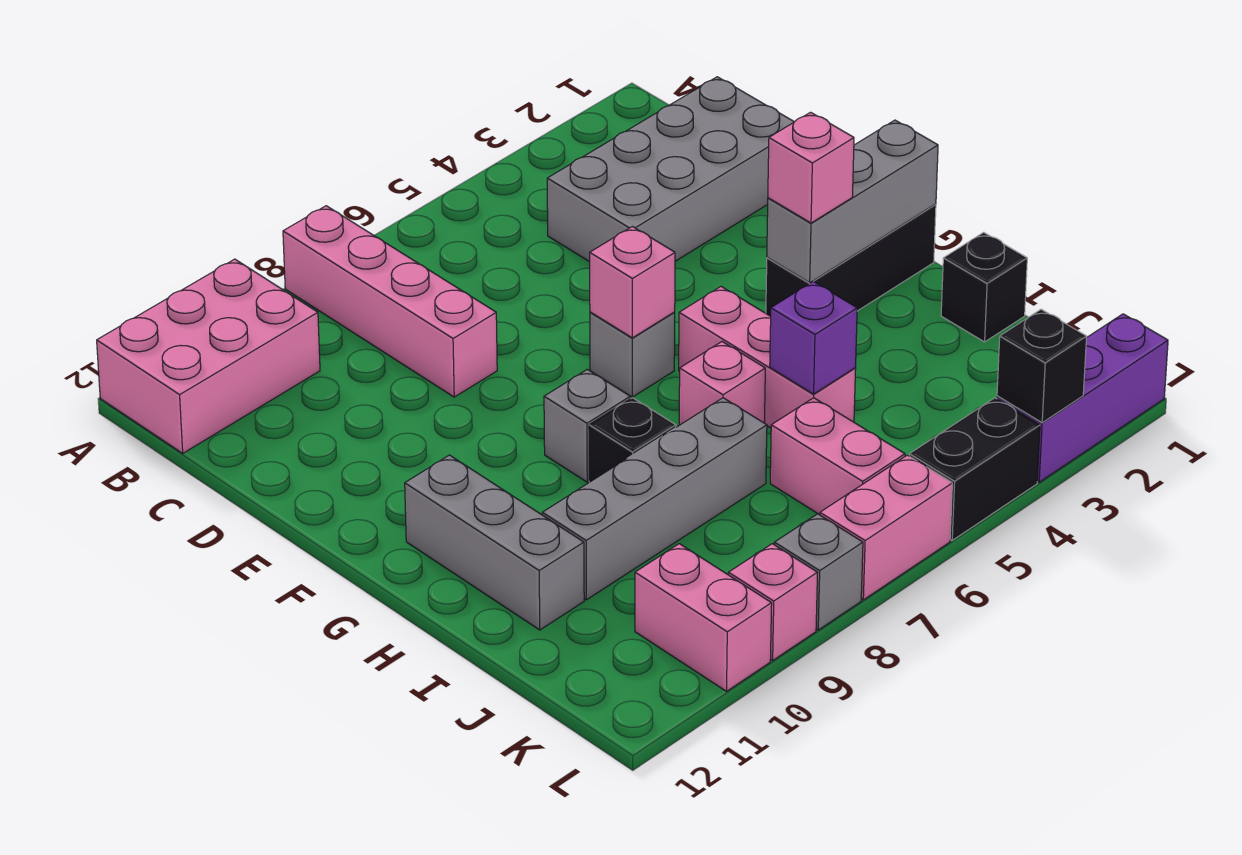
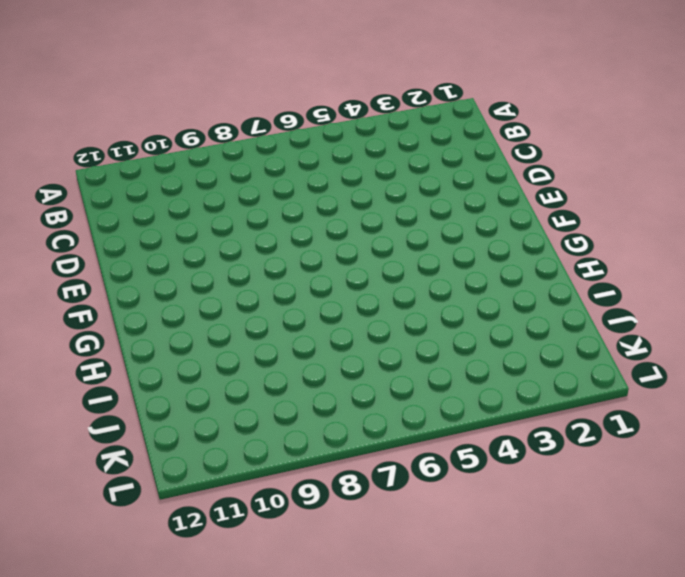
none -> pink brick A8:D8 level 1
none -> pink brick A10:B12 level 1
none -> grey brick C1:D4 level 1

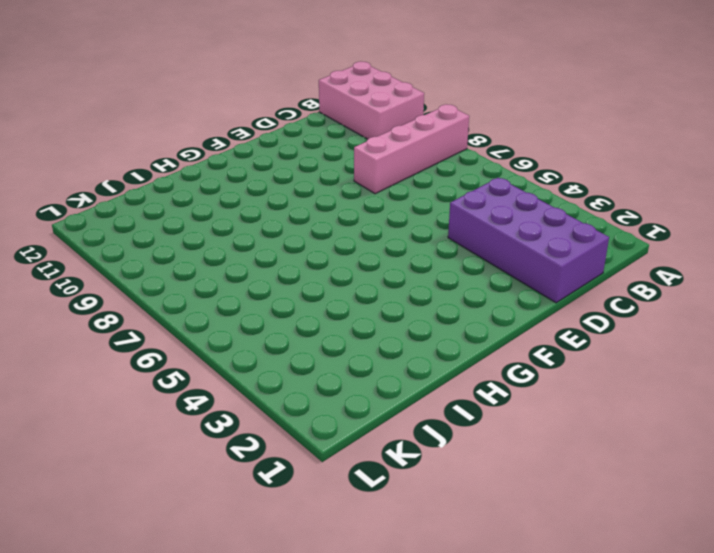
purple brick C1:D4 level 1 -> grey brick C1:D4 level 1
none -> grey brick F6 level 1
none -> black brick G1:G3 level 1
none -> pink brick G5:I5 level 1

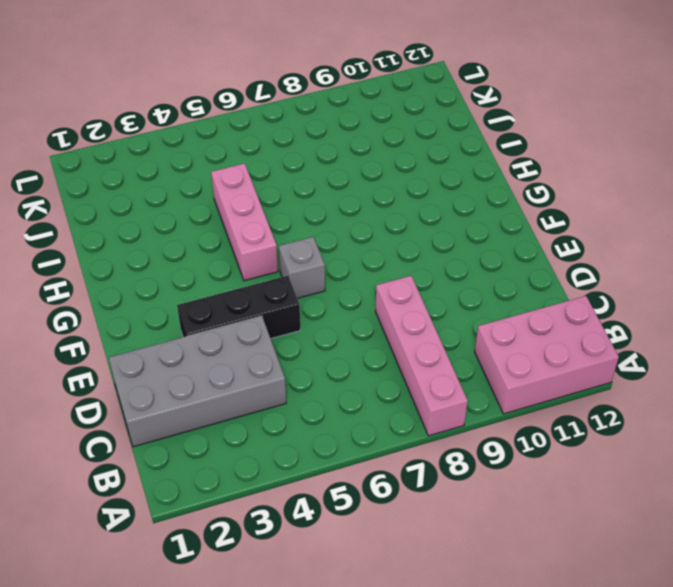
black brick E3:E5 level 1 -> black brick G1:G3 level 1
none -> grey brick G8 level 1
none -> grey brick G11:I11 level 1
none -> pink brick H6 level 1

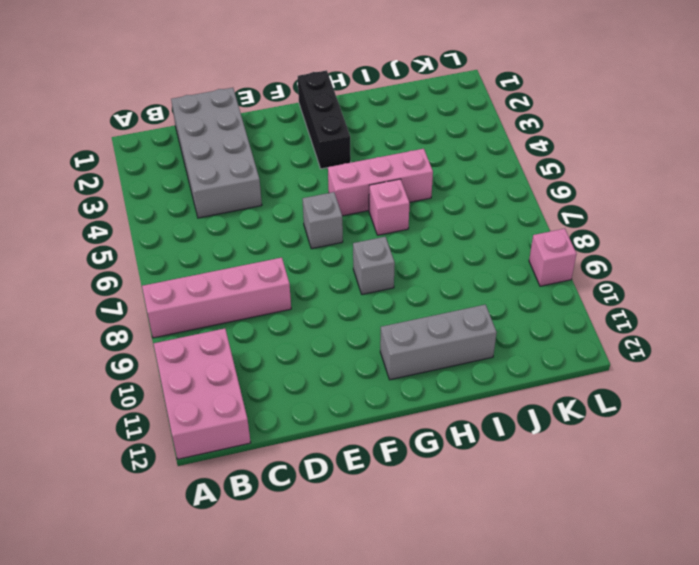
none -> black brick H8 level 1
none -> black brick I1 level 1
none -> grey brick I7:I10 level 1

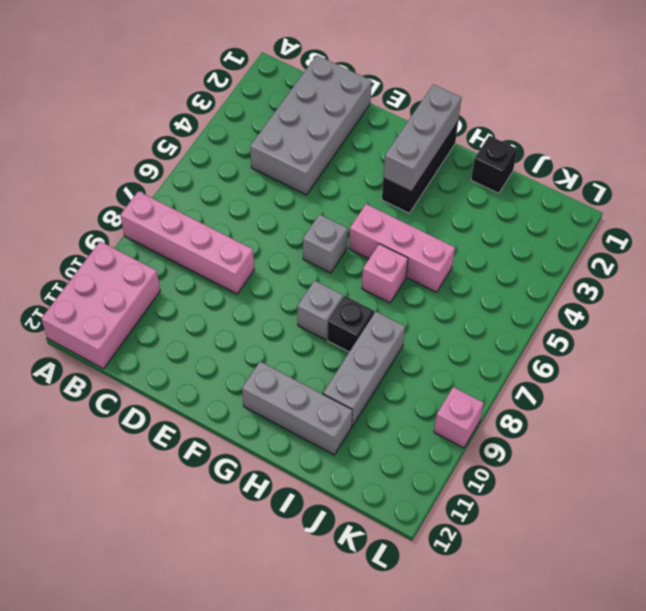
grey brick I8:I10 level 1 -> grey brick I7:I10 level 1
none -> pink brick J6:K6 level 1
none -> pink brick K10:L10 level 1
none -> purple brick L1:L3 level 1

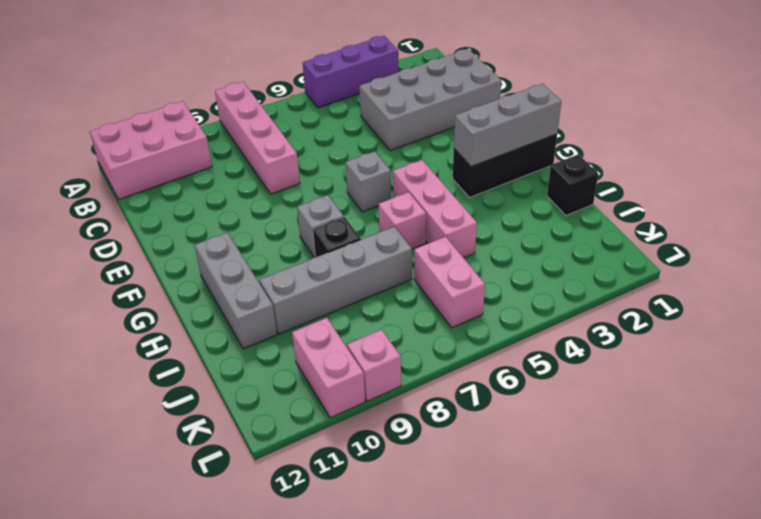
purple brick A3:A5 level 1 -> purple brick L1:L3 level 1
none -> black brick L4:L5 level 1
none -> pink brick L6:L7 level 1
none -> grey brick L8 level 1

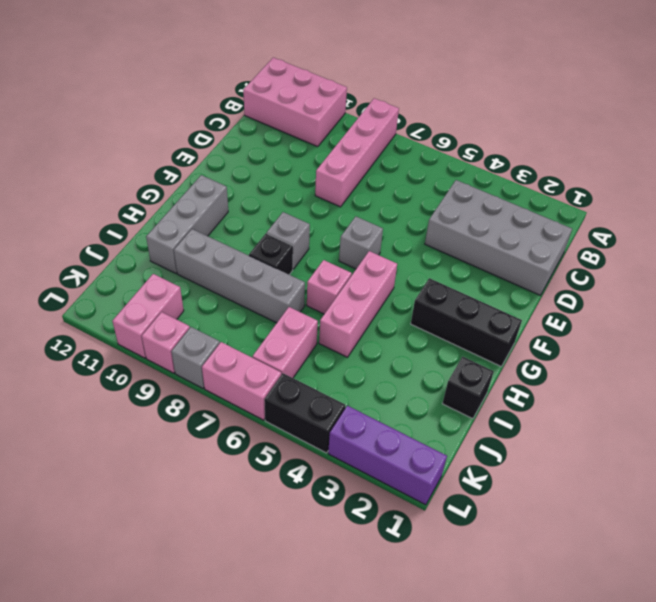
none -> pink brick F6 level 2
none -> grey brick G1:G3 level 2
none -> purple brick I5 level 2

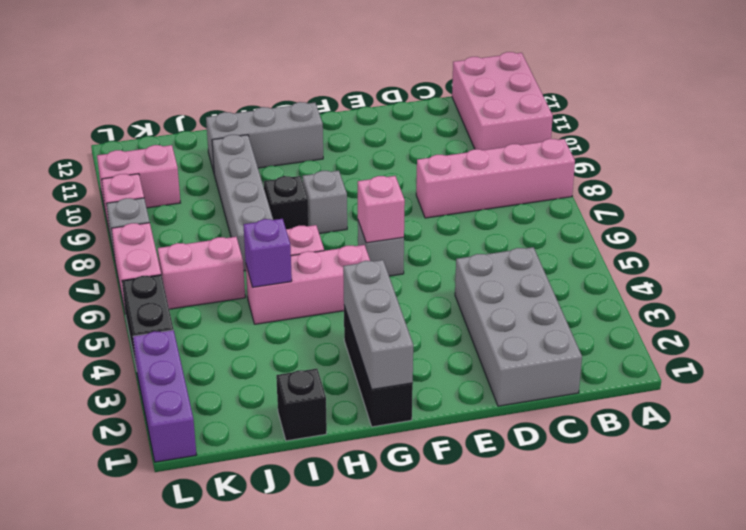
none -> black brick L3 level 2
none -> pink brick G3 level 3

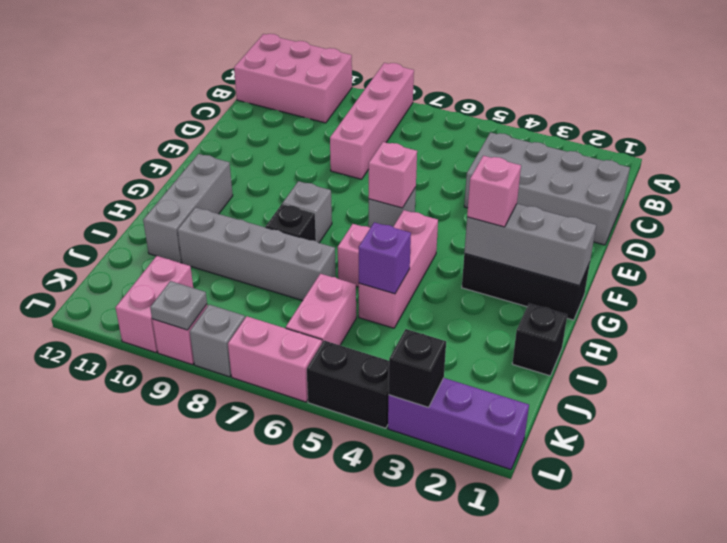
grey plate L9 level 2 -> none

